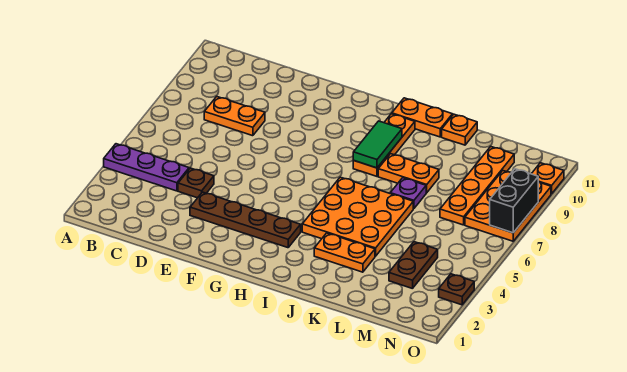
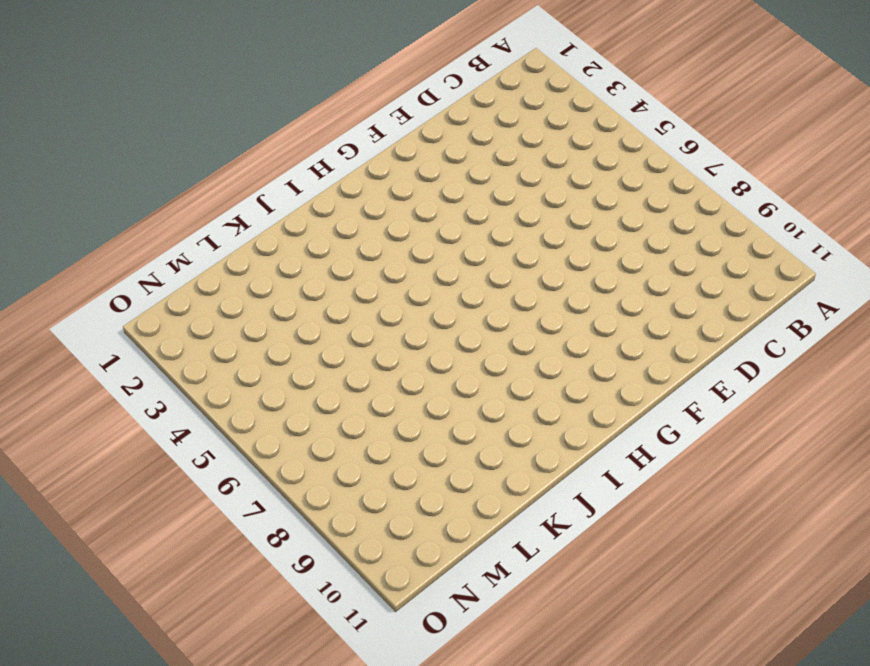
none -> purple plate A4:C4 level 1
none -> orange plate C8:D8 level 1
none -> brown plate D4 level 1

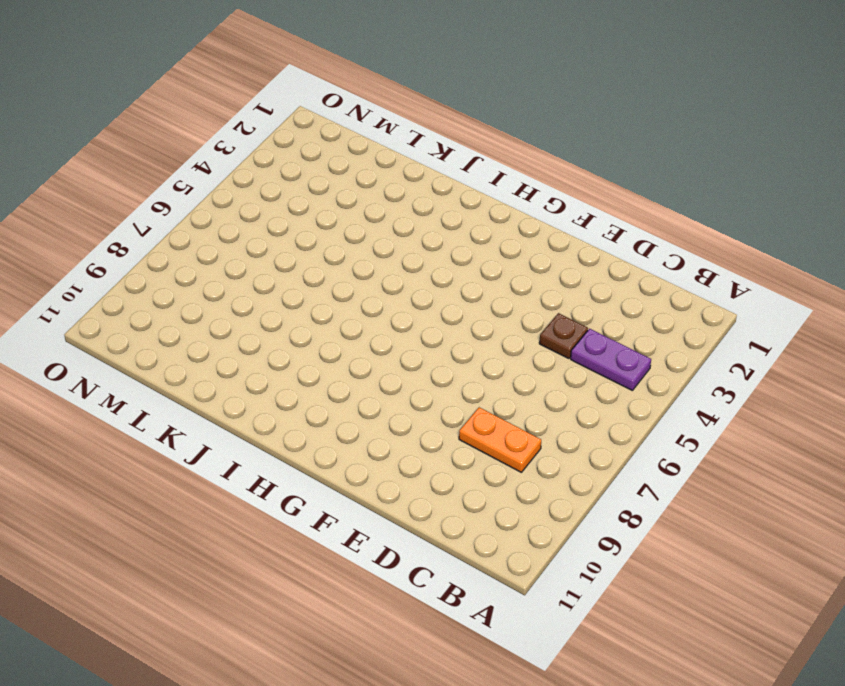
purple plate B4:C4 level 1 -> purple plate A4:C4 level 1
none -> brown plate E3:H3 level 1
none -> orange plate I4:K6 level 1
none -> orange plate I8:I10 level 1

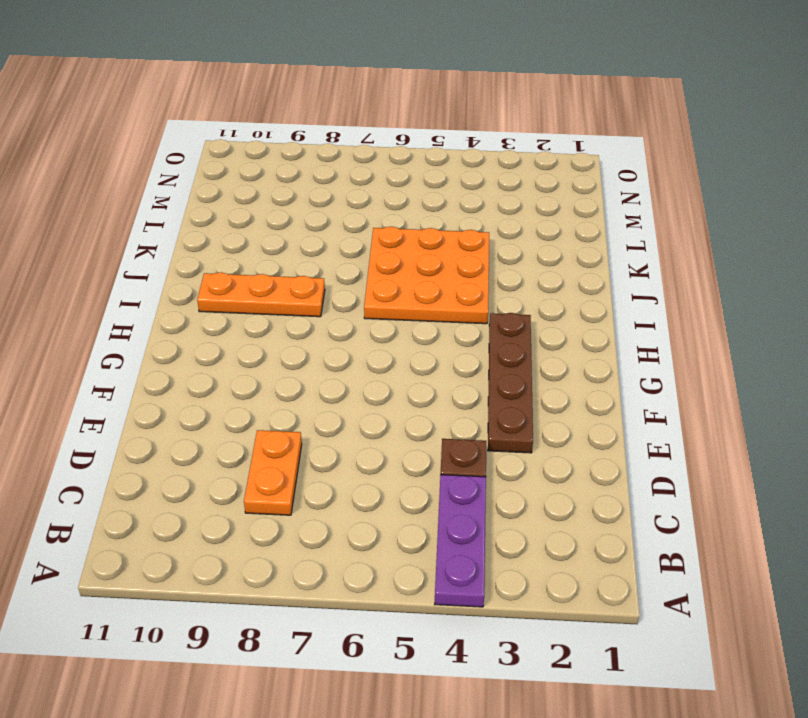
none -> orange plate I11:J11 level 1
none -> orange plate J3:K3 level 1
none -> orange plate J8:K8 level 1

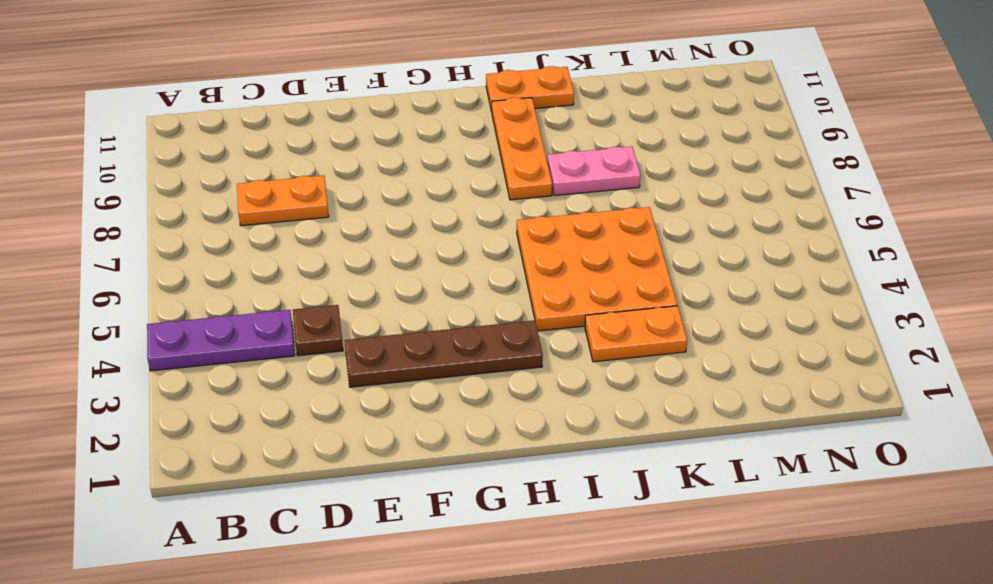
pink plate J8:K8 level 1 -> orange plate J8:K8 level 1
none -> purple plate K7 level 1
none -> orange plate K11 level 1
none -> brown plate M3:M4 level 1

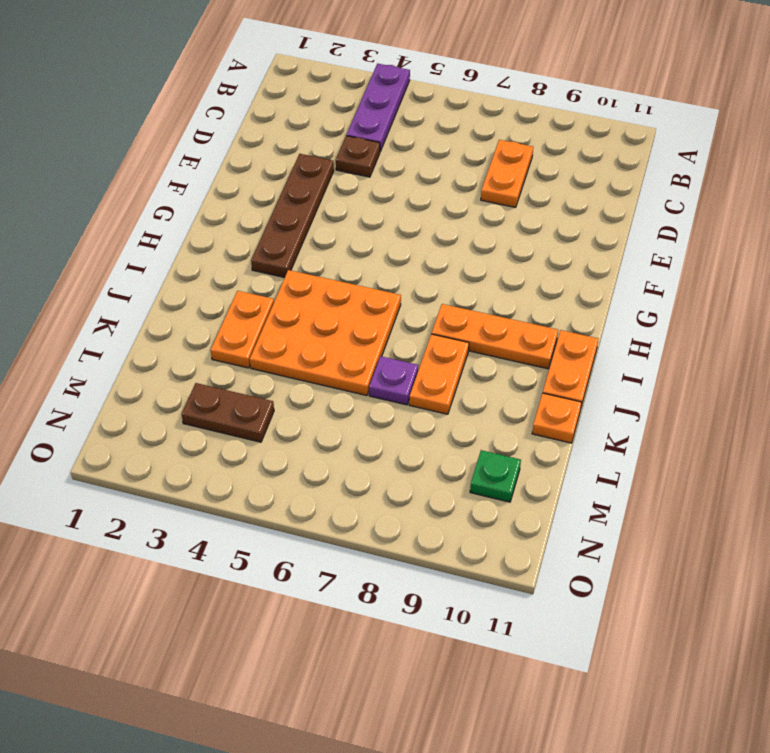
green plate M10 level 1 -> orange plate M7:M10 level 1
none -> orange plate N7:O9 level 1
none -> brown plate O3 level 1
none -> orange plate O10 level 1

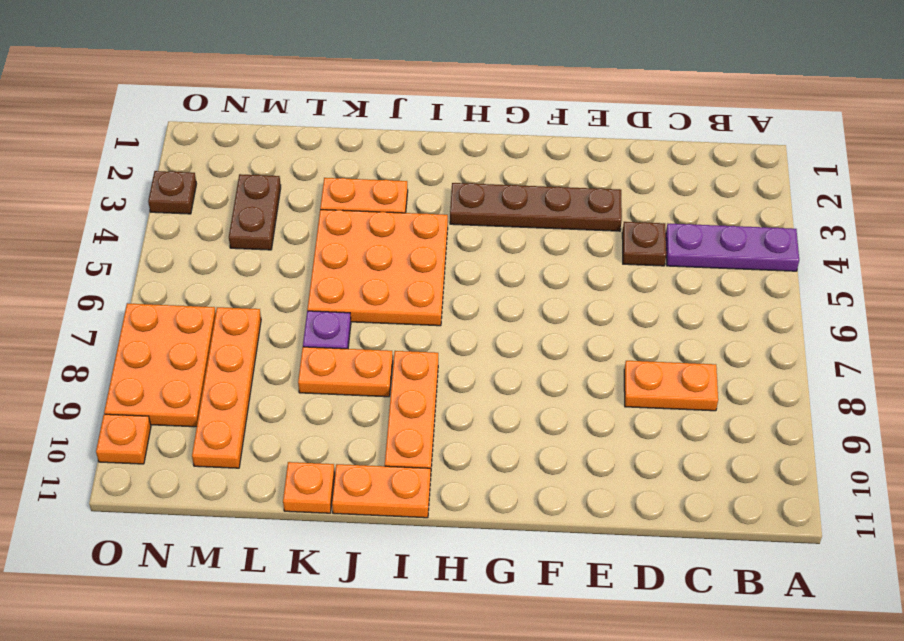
none -> green tile I8:I9 level 2
none -> black brick O7:O8 level 2

